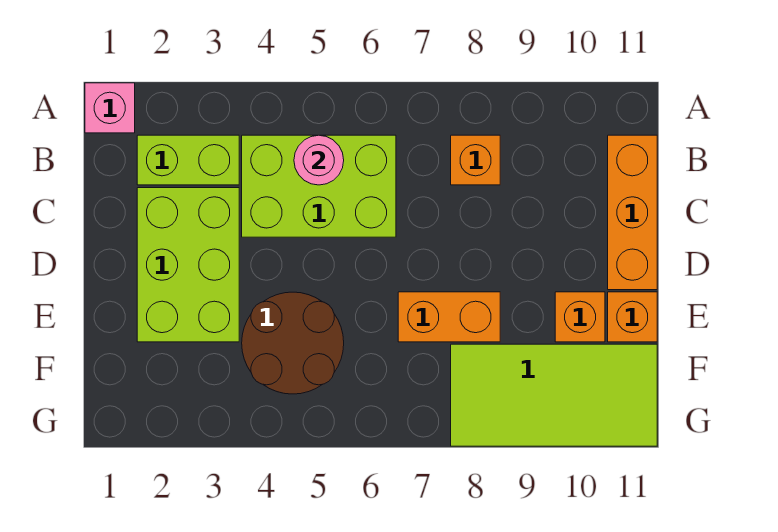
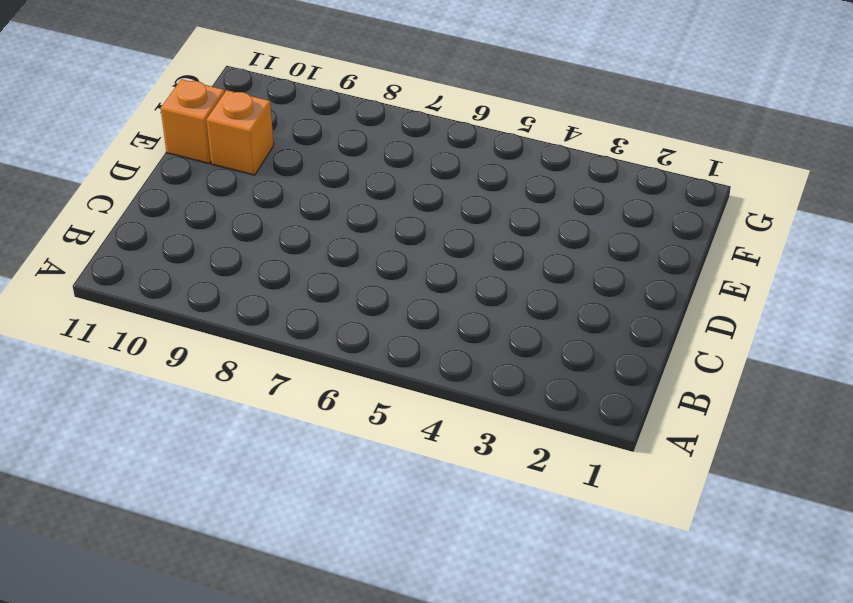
none -> pink brick A1 level 1
none -> lime brick B2:B3 level 1
none -> lime brick B4:C6 level 1

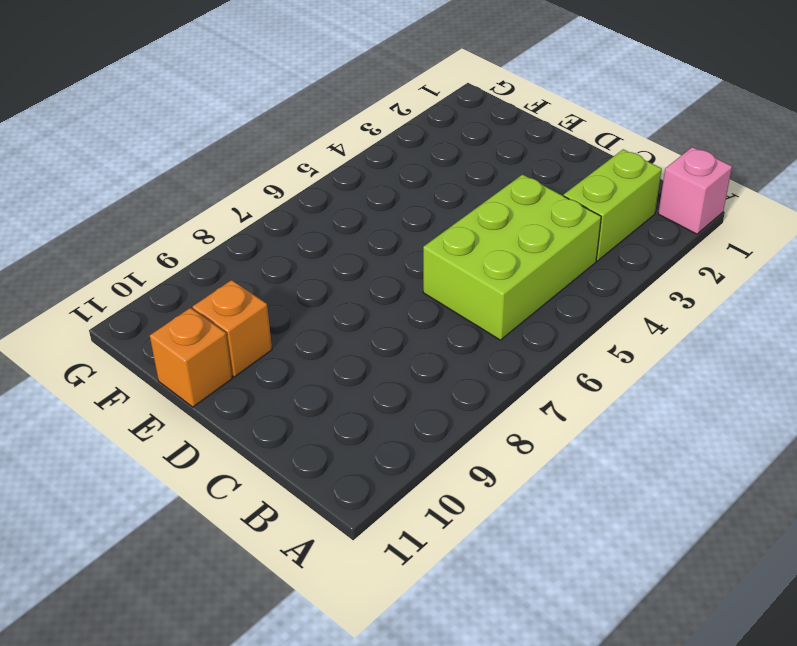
none -> orange brick B8 level 1
none -> orange brick B11:D11 level 1
none -> lime brick C2:E3 level 1

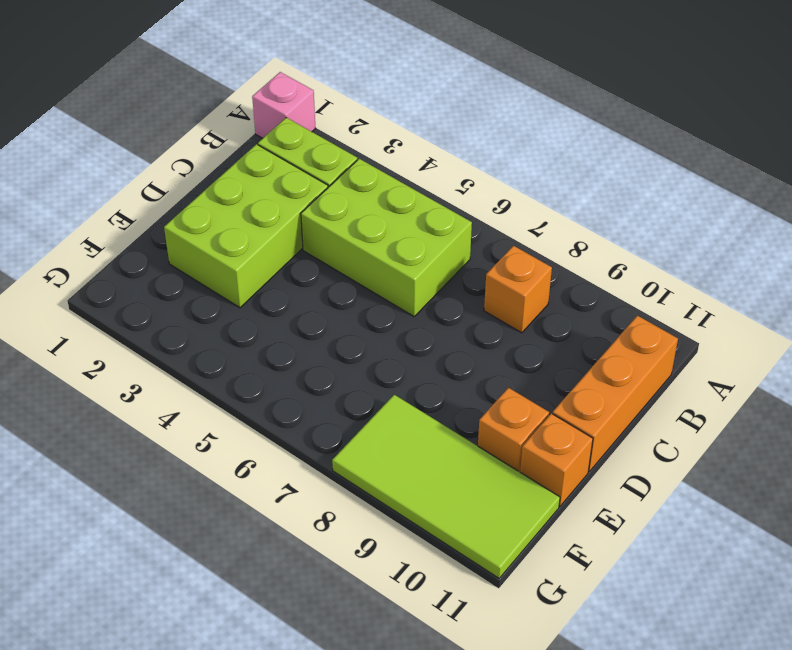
none -> brown round brick E4:F5 level 1
none -> orange brick E7:E8 level 1
none -> pink round brick B5 level 2

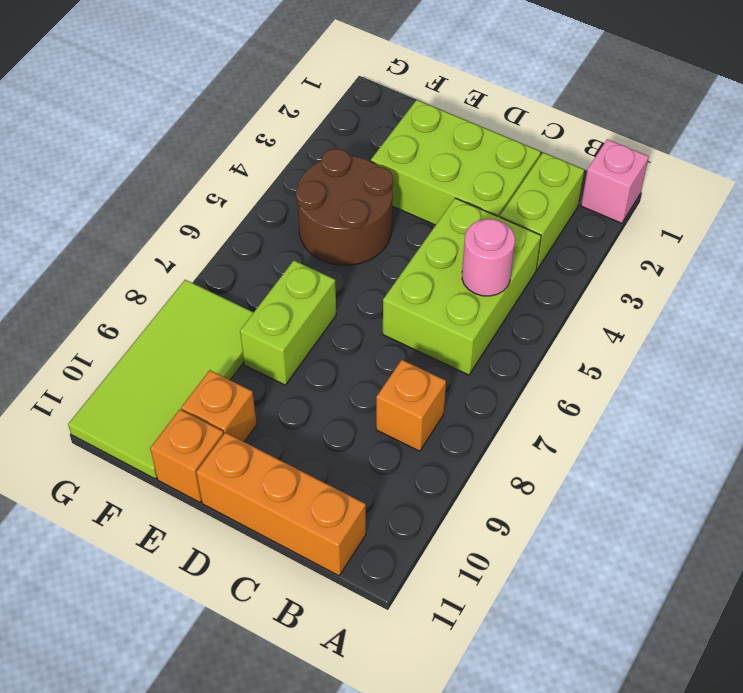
lime brick E7:E8 level 1 -> orange brick E7:E8 level 1

